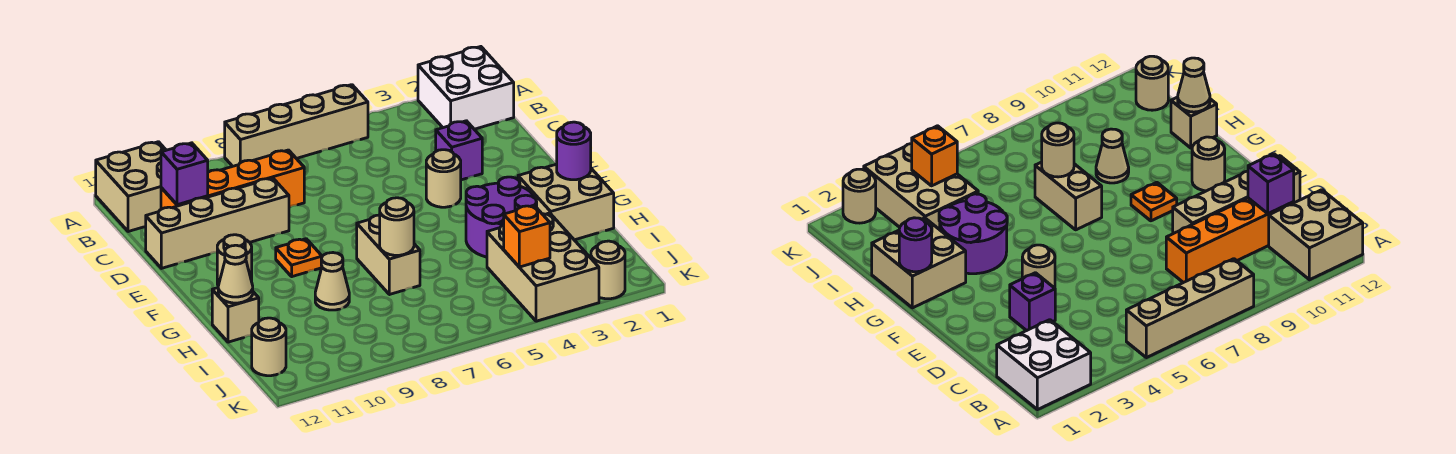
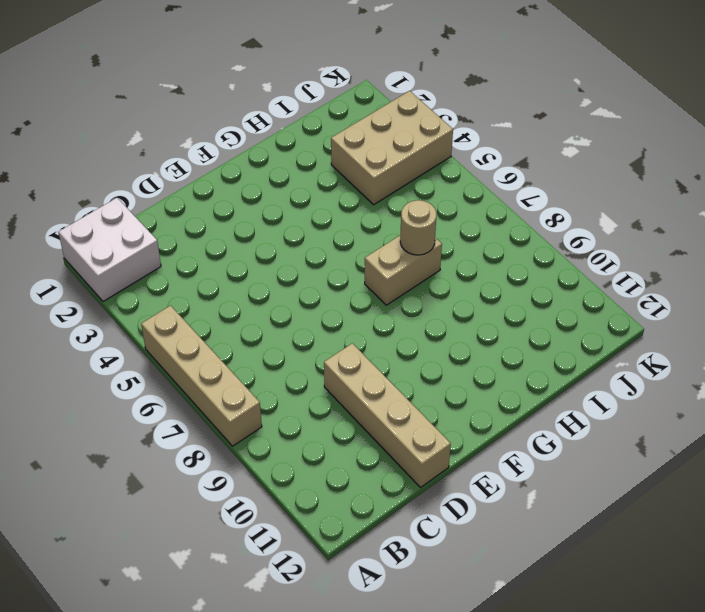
none -> tan brick A11:B12 level 1
none -> orange brick C8:C11 level 1
none -> purple brick D3 level 1

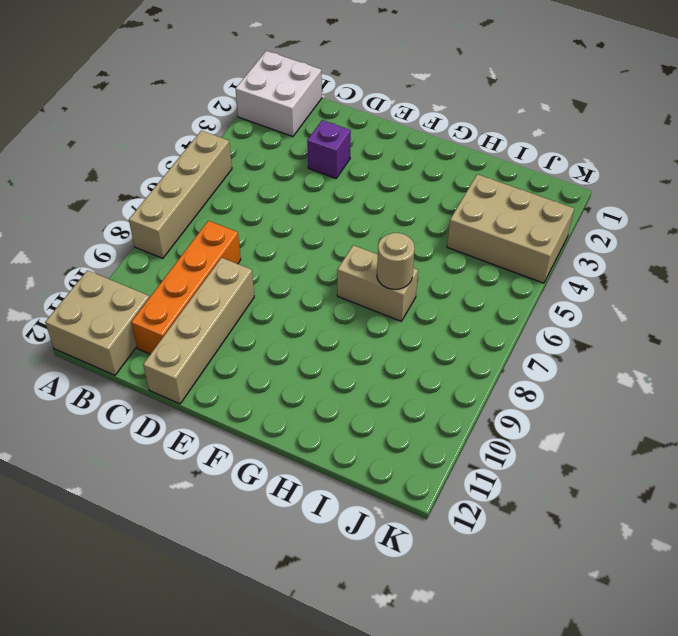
none -> tan round brick E4 level 1
none -> orange plate F9 level 1
none -> tan round brick F11 level 1

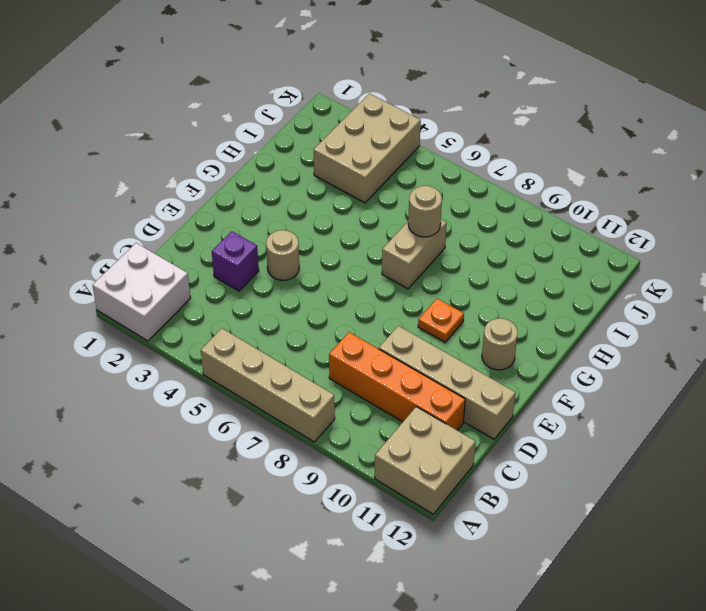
none -> tan brick G1:H2 level 1
none -> purple round brick G3:H4 level 1
none -> tan cone H9 level 1

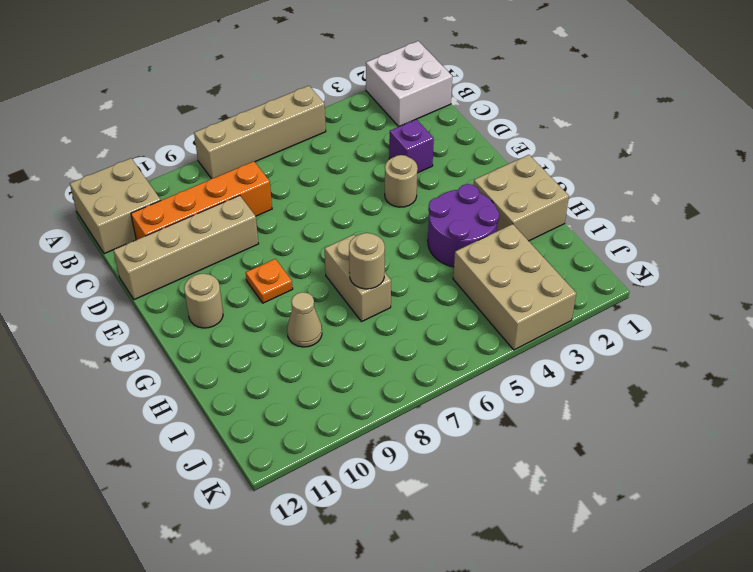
none -> tan brick H12 level 1
none -> tan round brick J12 level 1
none -> tan round brick K2 level 1

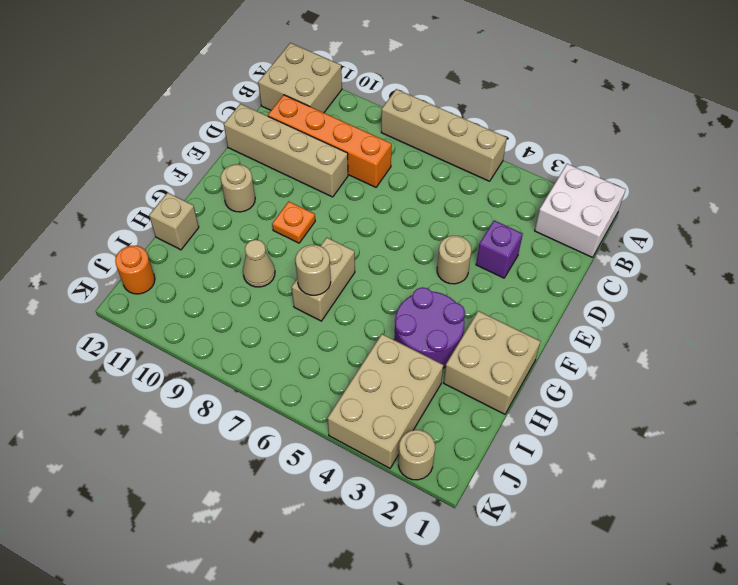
orange round brick J12 level 1 -> tan round brick J12 level 1
none -> purple brick C11 level 2
none -> purple round brick G1 level 2
none -> tan cone H12 level 2

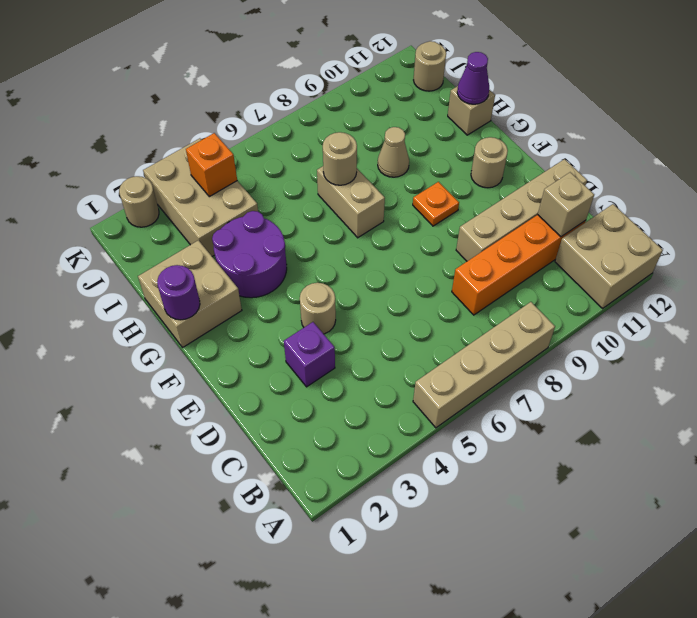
tan brick C11 level 2 -> purple brick C11 level 2
purple cone H12 level 2 -> tan cone H12 level 2
none -> white brick A1:B2 level 1

